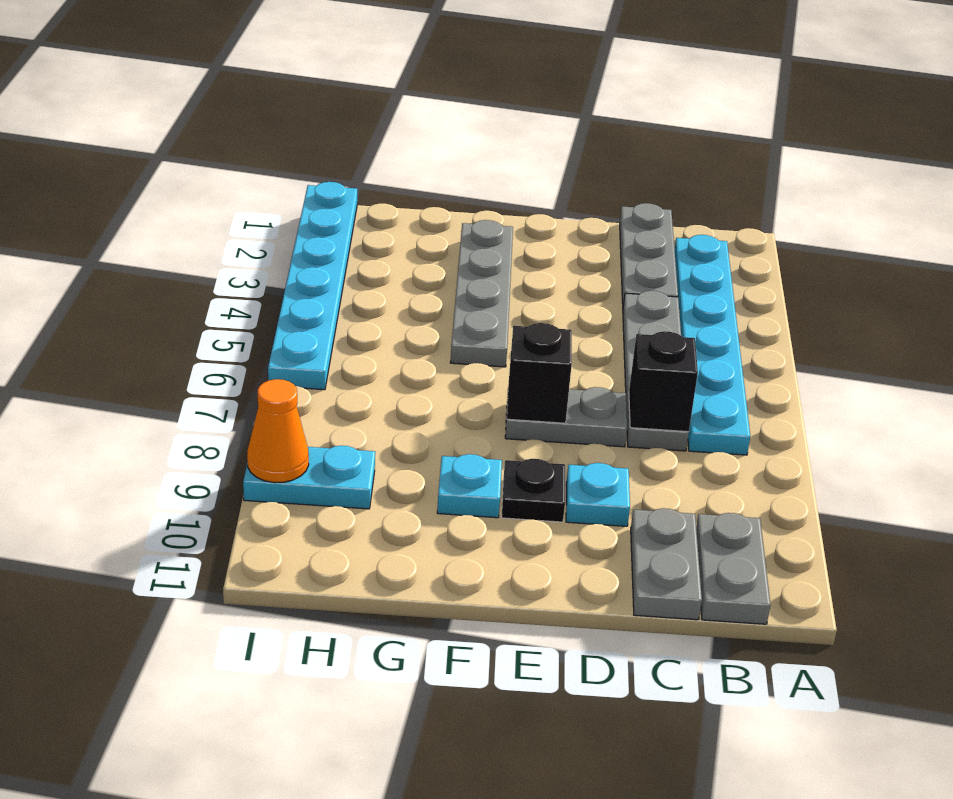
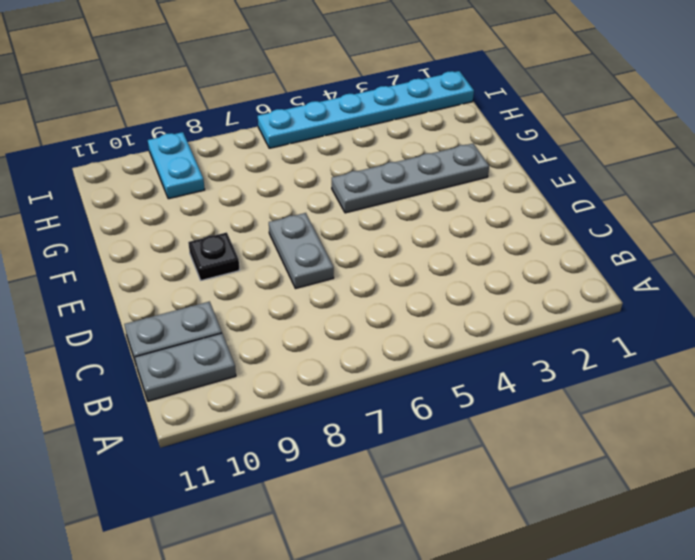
none -> cyan plate B2:B7 level 1
none -> grey plate C1:C3 level 1
none -> grey plate C4:C7 level 1

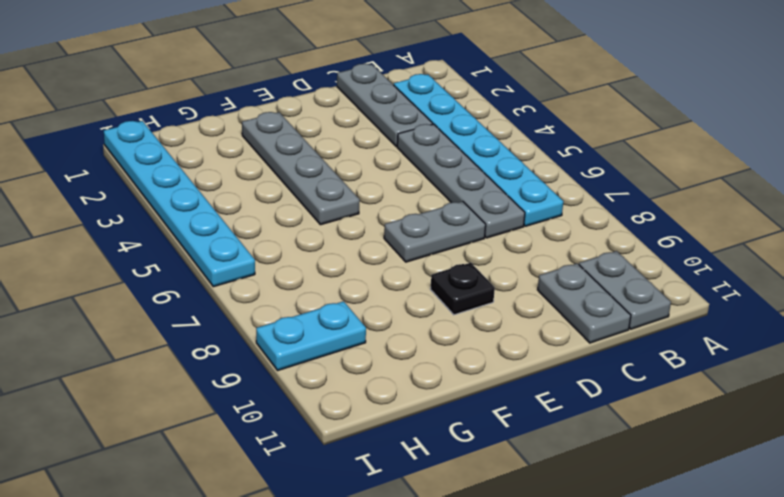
none -> cyan plate D9 level 1
none -> cyan plate F9 level 1
none -> black brick C7 level 2

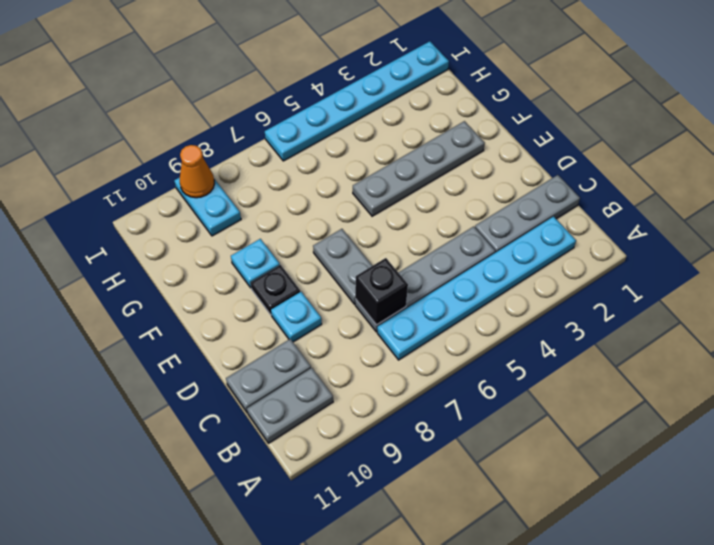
none -> black brick E7 level 2

